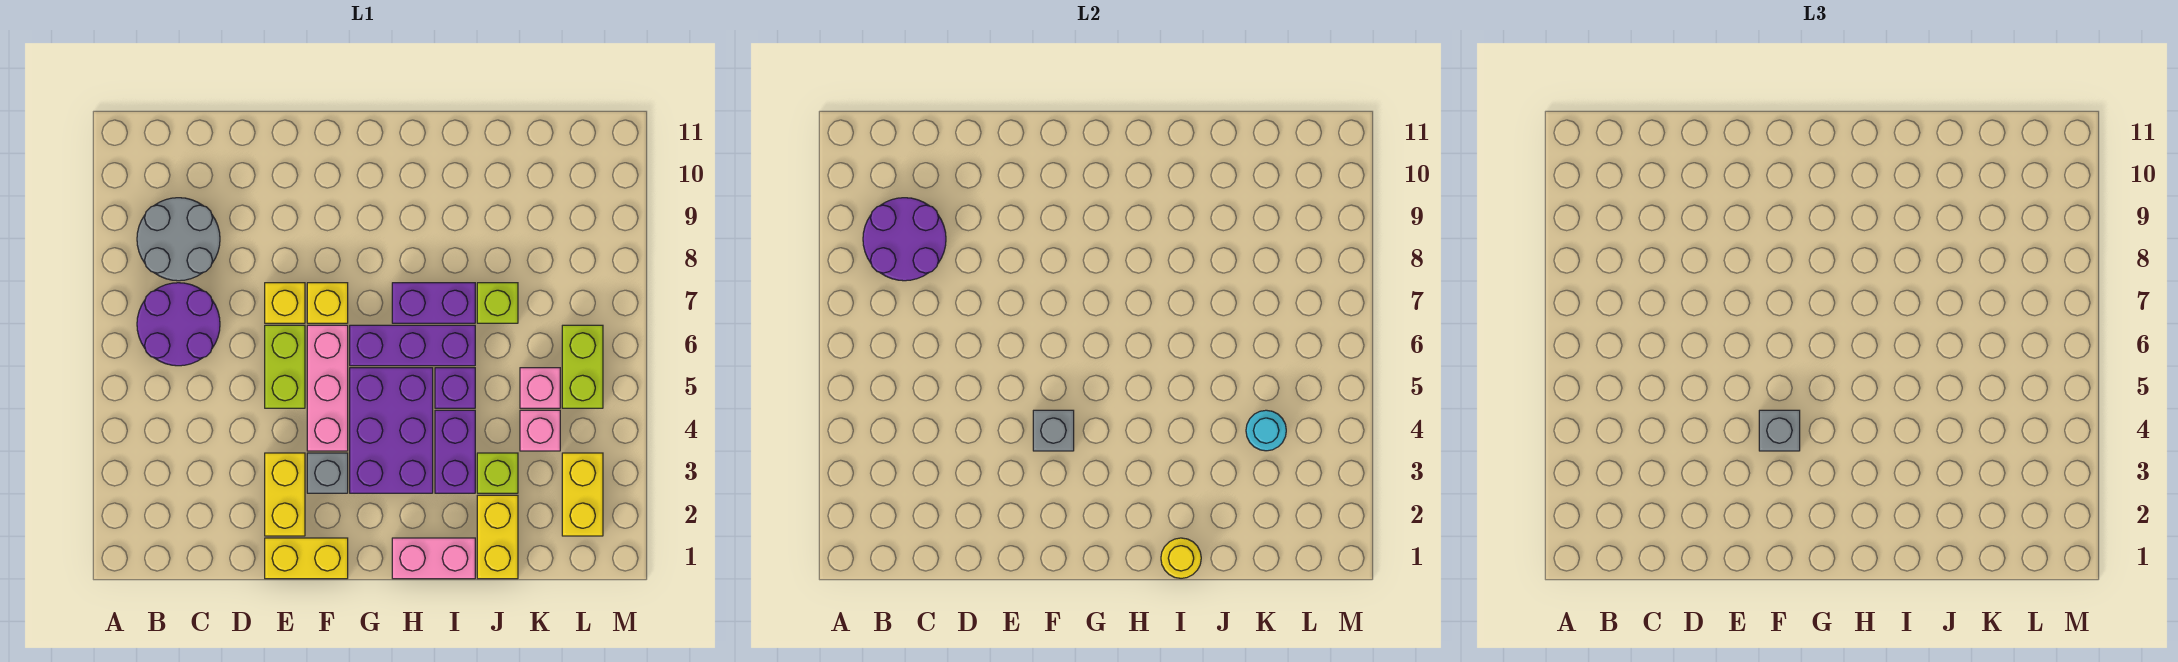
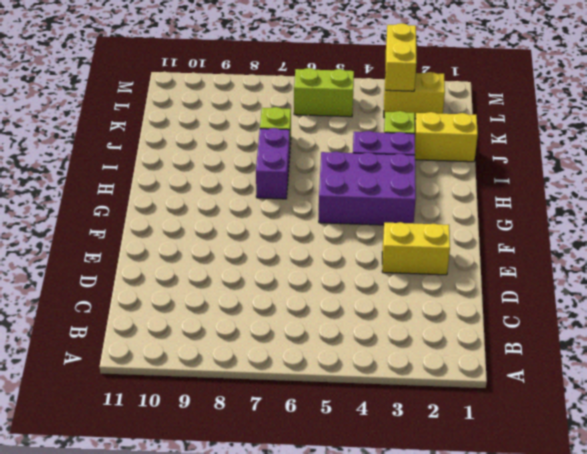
yellow brick L3:M3 level 2 -> yellow brick E1:F1 level 1
none -> purple round brick B6:C7 level 1
none -> grey round brick B8:C9 level 1
none -> lime brick E5:E6 level 1

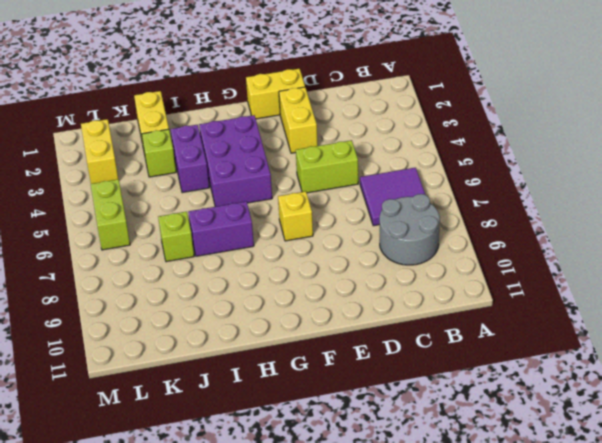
purple tile B6:C7 level 1 -> purple round brick B6:C7 level 1
lime brick D5:E5 level 1 -> lime brick E5:E6 level 1
none -> yellow brick E7 level 1
none -> grey brick F3 level 1
none -> pink brick F4:F6 level 1

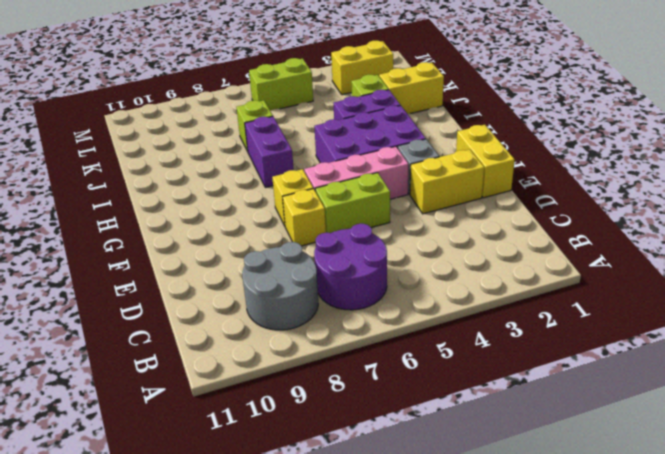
none -> purple brick G6:I6 level 1
none -> pink brick H1:I1 level 1
none -> purple brick I5 level 1

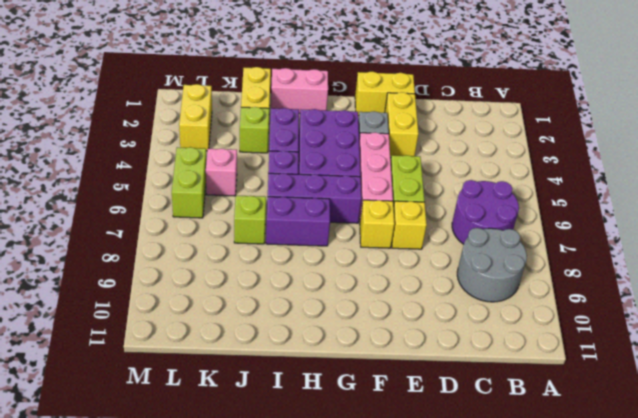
none -> pink brick K4 level 1
none -> purple round brick B8:C9 level 2
none -> grey brick F4 level 2

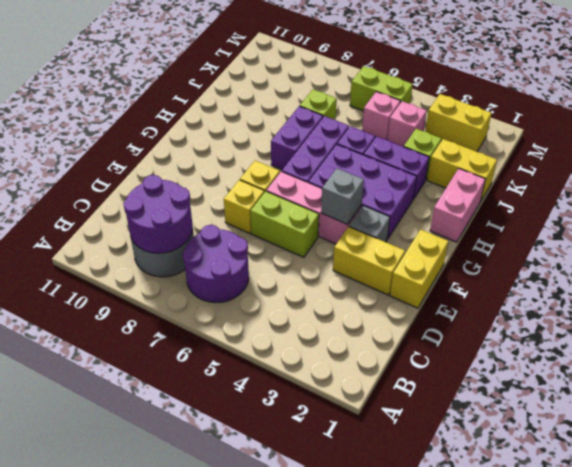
none -> yellow round brick I1 level 2
none -> cyan round brick K4 level 2
none -> grey brick F4 level 3

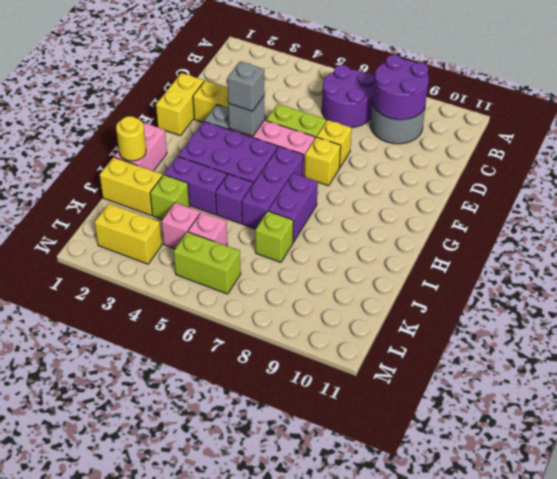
none -> cyan round brick K4 level 2

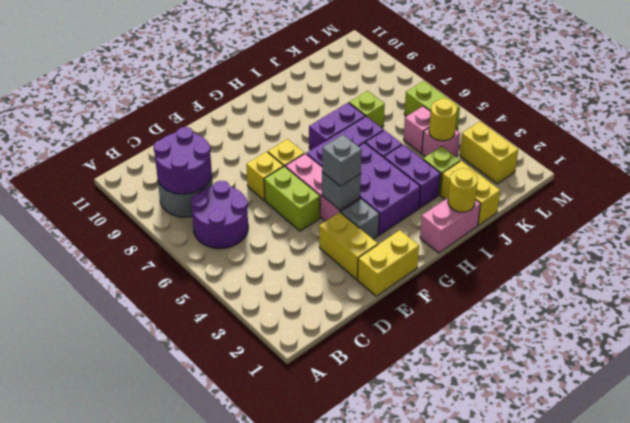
yellow round brick K4 level 2 -> cyan round brick K4 level 2

